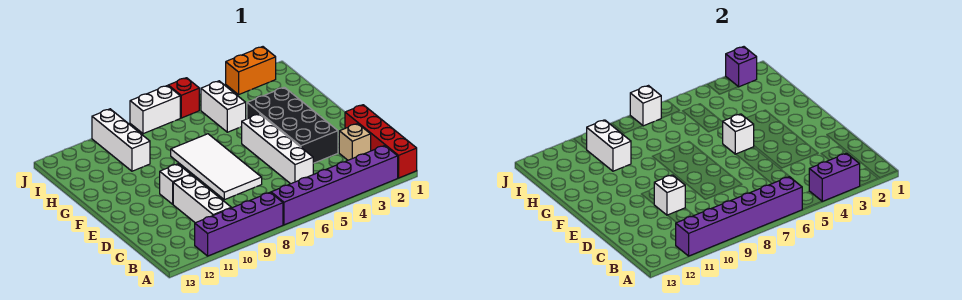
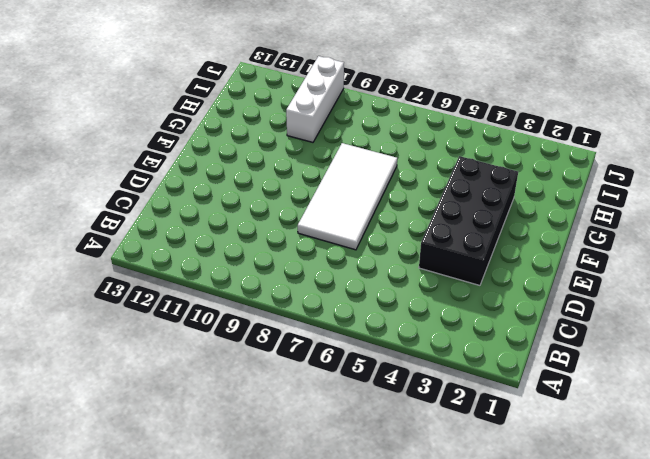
none -> red brick A1:D1 level 1
none -> purple brick A2:A7 level 1
none -> purple brick A8:A11 level 1

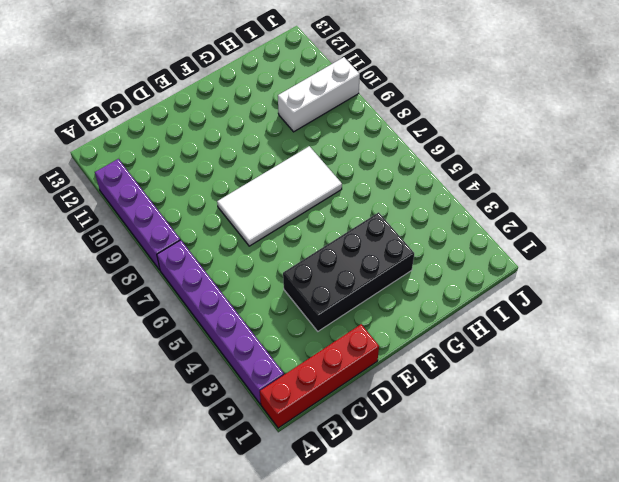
none -> white brick B10:D10 level 1
none -> tan brick C2 level 1
none -> white brick C5:F5 level 1

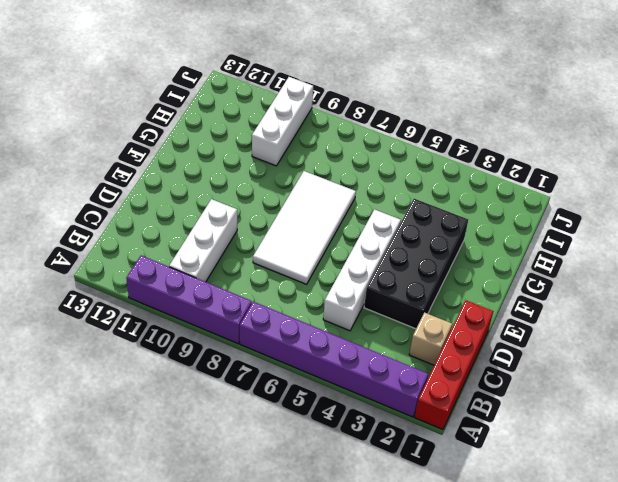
none -> white brick E10 level 1
none -> white brick H5:I5 level 1
none -> orange brick J2:J3 level 1

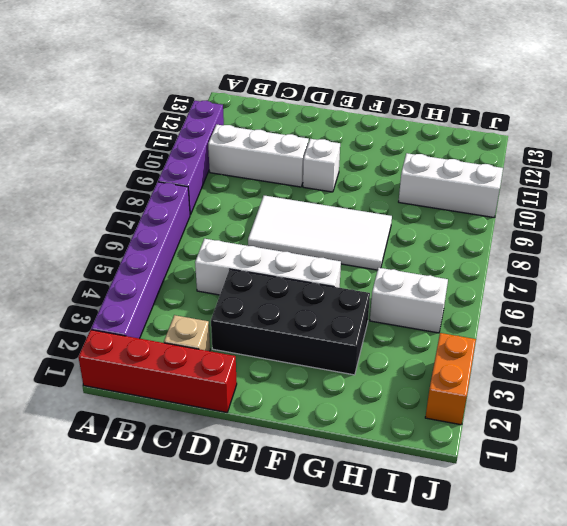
none -> red brick J6 level 1
none -> white brick J7:J8 level 1
none -> purple brick A3:A4 level 2

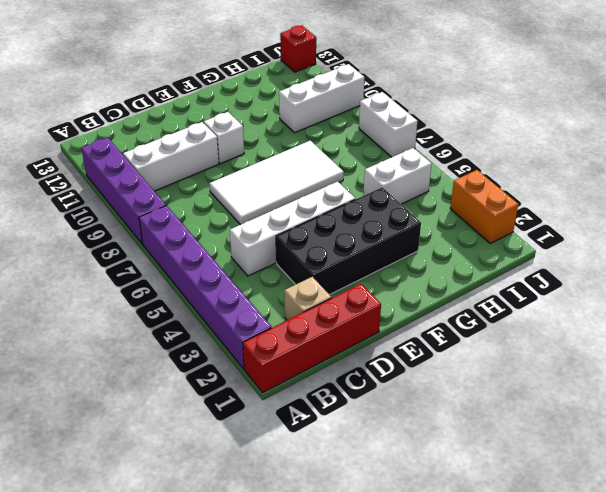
red brick J13 level 1 -> red brick J6 level 1
none -> purple brick A3:A4 level 2
none -> purple brick A6:A11 level 2
none -> white brick D10 level 2

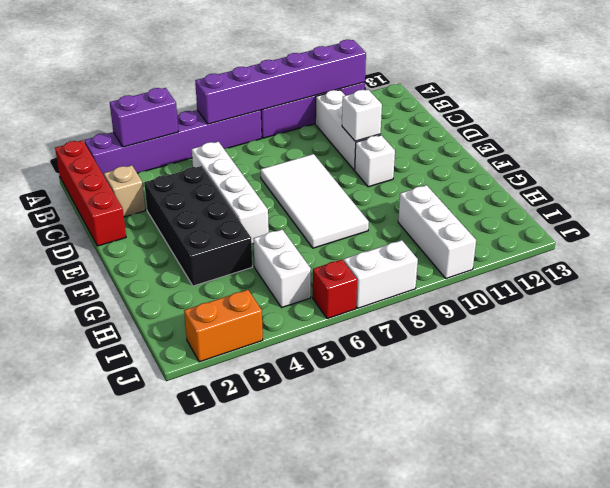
none -> white brick F5 level 2
none -> white brick H10:I10 level 2
none -> purple brick J2 level 2

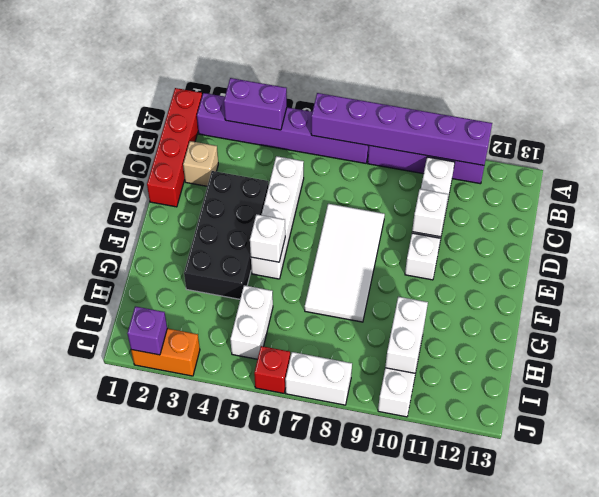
none -> white brick J7 level 2

